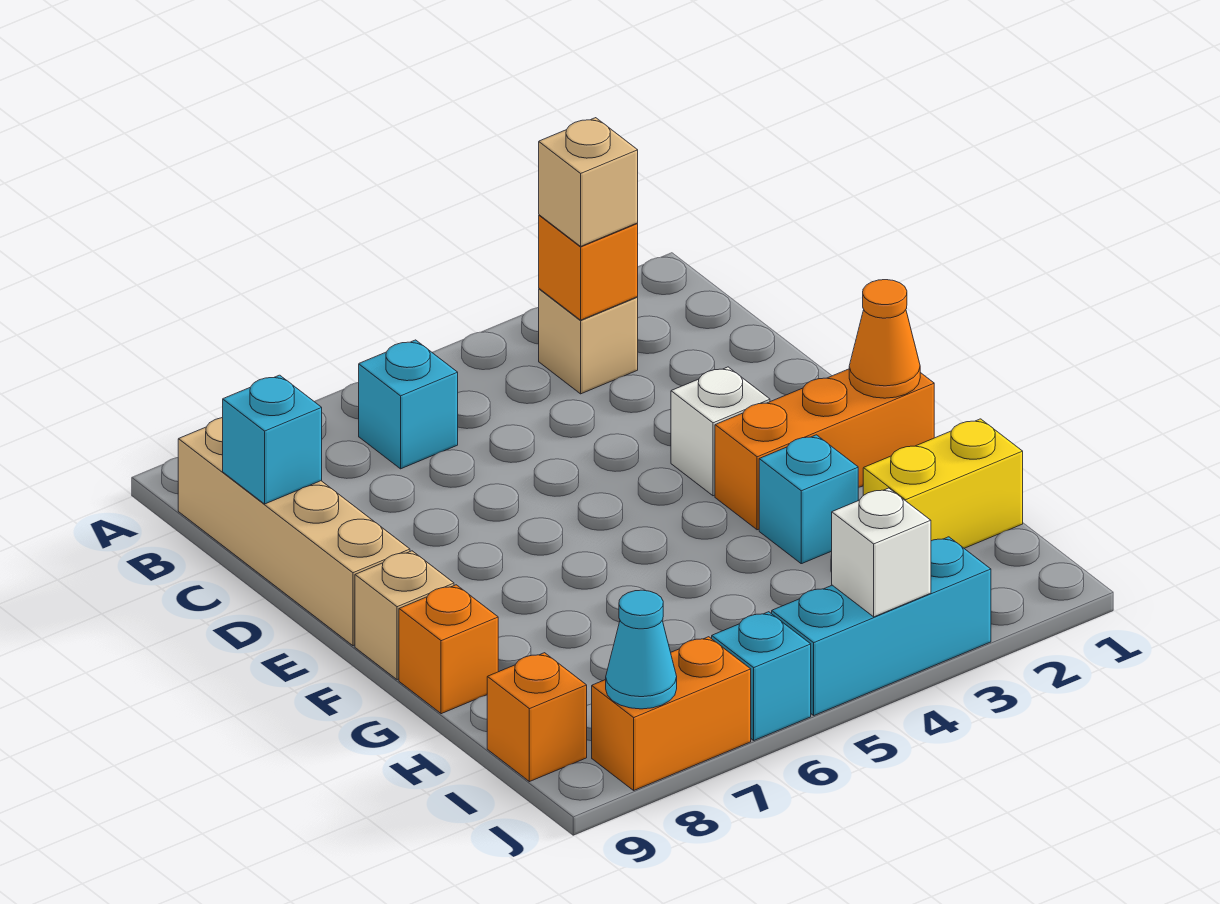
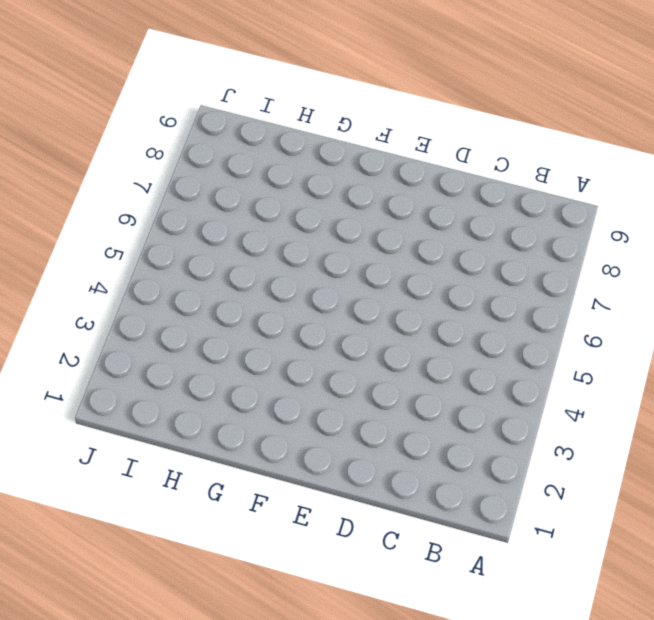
none -> tan brick B3 level 1
none -> cyan brick B6 level 1
none -> tan brick B9:E9 level 1

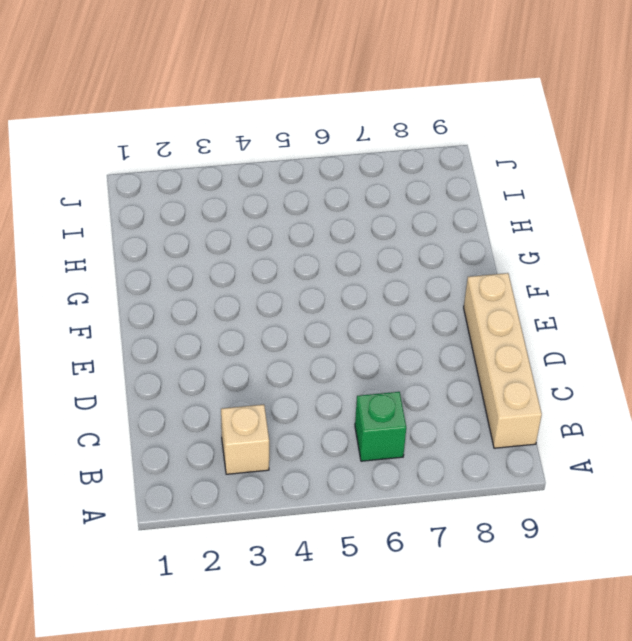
green brick B6 level 1 -> cyan brick B6 level 1
none -> white brick E3 level 1
none -> orange brick F1:F3 level 1
none -> tan brick F9 level 1

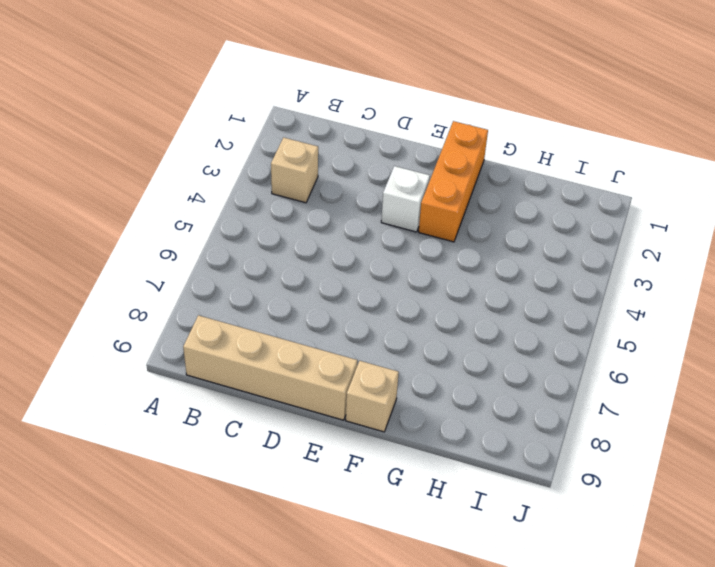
none -> cyan brick B6 level 1
none -> cyan brick G3 level 1
none -> orange brick G9 level 1

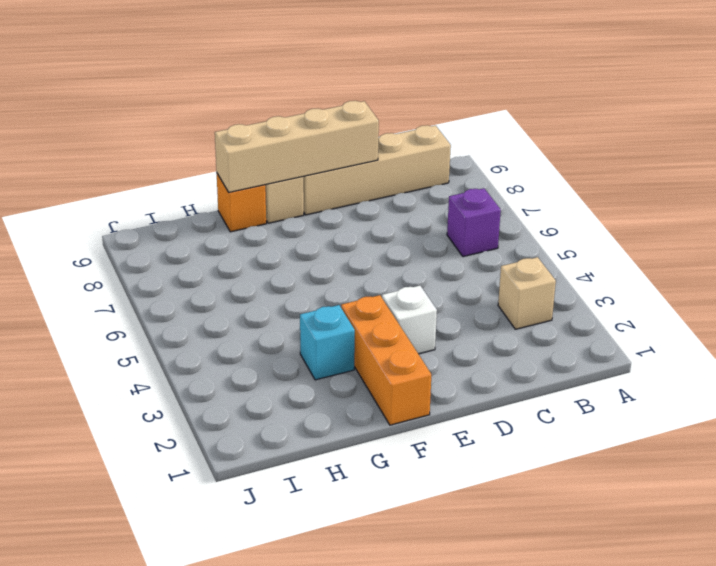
purple brick B6 level 1 -> cyan brick B6 level 1
tan brick D9:G9 level 2 -> none
none -> yellow brick H1:H2 level 1
none -> orange brick I9 level 1
none -> cyan brick J3:J5 level 1

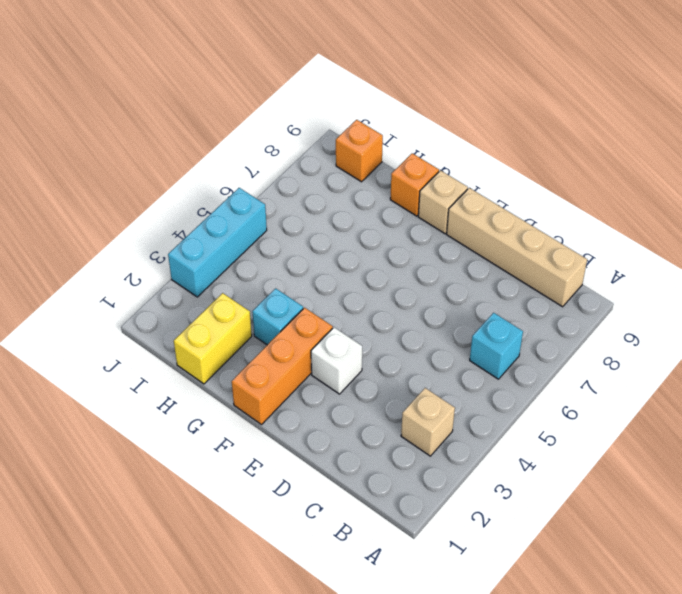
none -> cyan brick J6 level 1
none -> orange brick J7:J8 level 1
none -> orange brick B3 level 2

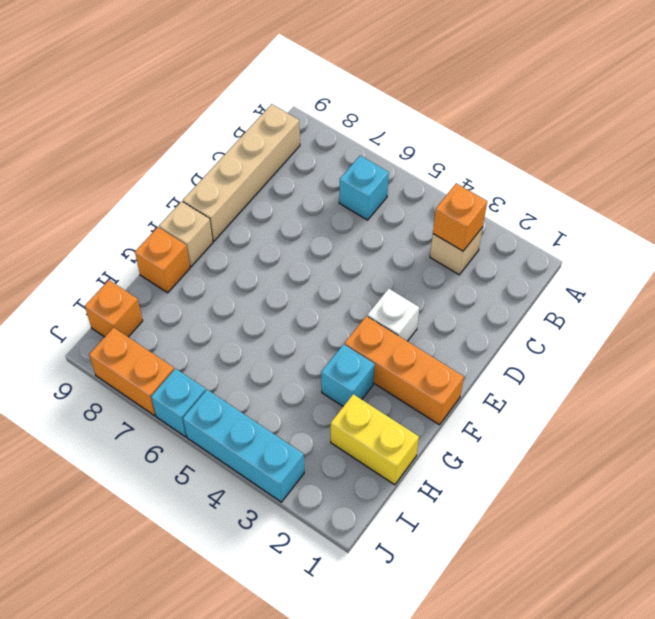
none -> cyan brick C9 level 2
none -> orange cone F1 level 2
none -> white brick J4 level 2

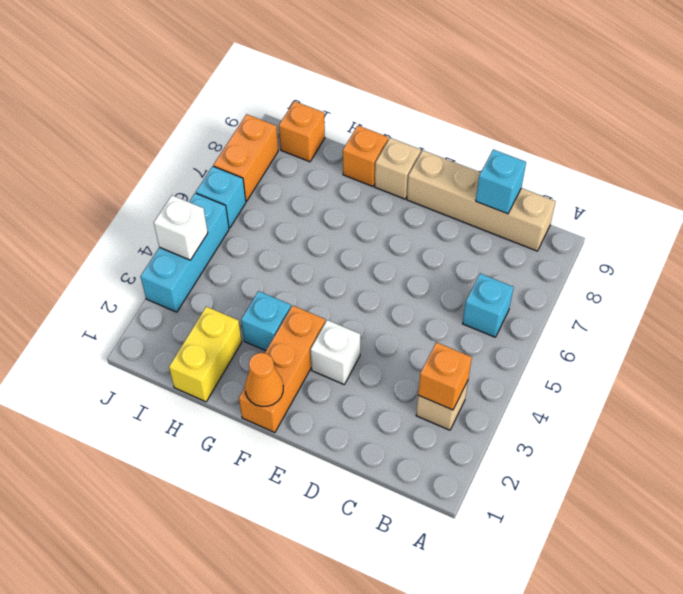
none -> cyan cone J8 level 2
none -> tan brick B3 level 3

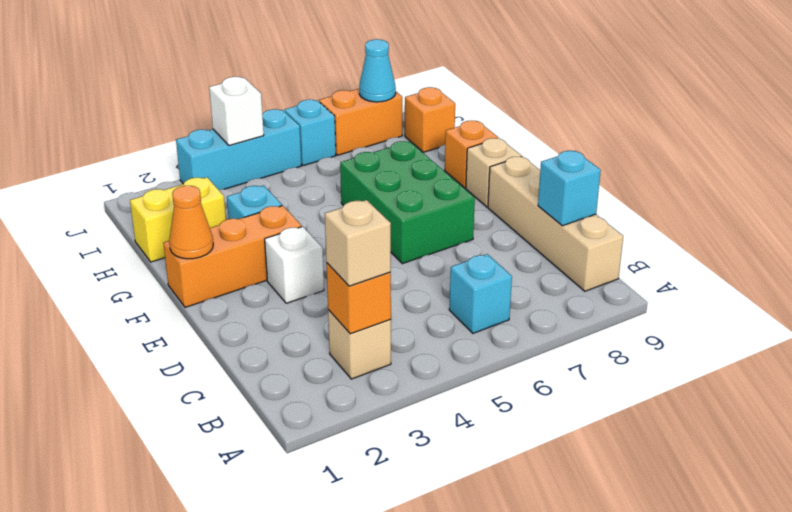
green brick E6:G7 level 1 -> none

